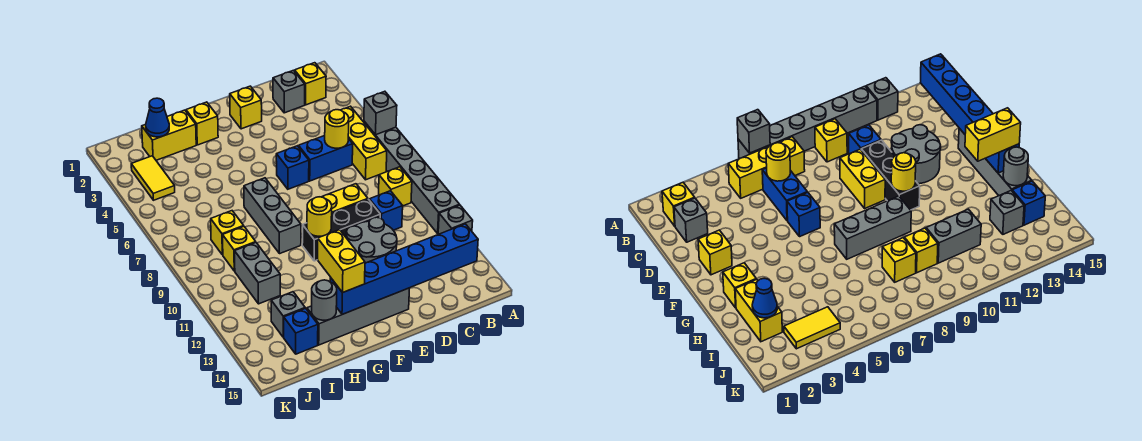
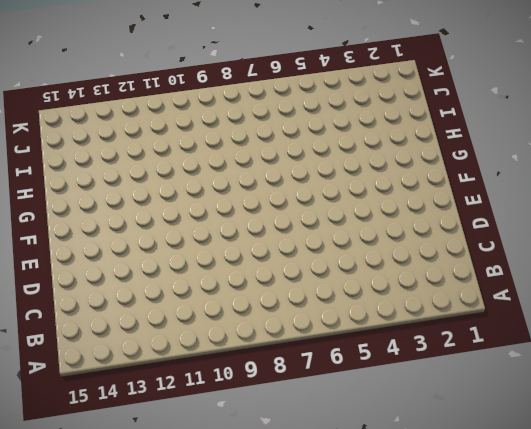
none -> grey brick A6:A11 level 1
none -> grey brick A12 level 1
none -> yellow brick B2 level 1
none -> yellow brick B5:B7 level 1

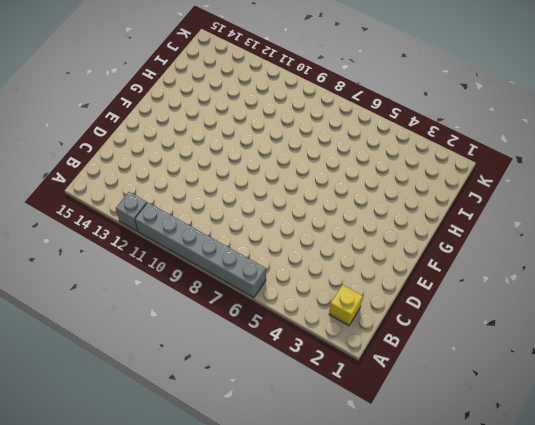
none -> yellow brick B5:B7 level 1
none -> yellow brick B9 level 1
none -> grey brick C2 level 1
none -> blue brick C6:D6 level 1

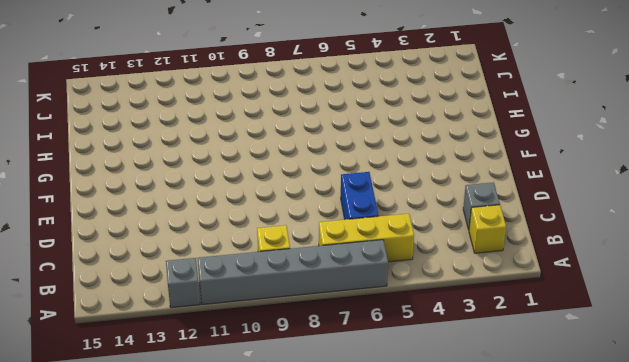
none -> blue brick C10 level 1
none -> yellow brick D9:E9 level 1
none -> black brick D10:F10 level 1
none -> grey round brick D11:E12 level 1

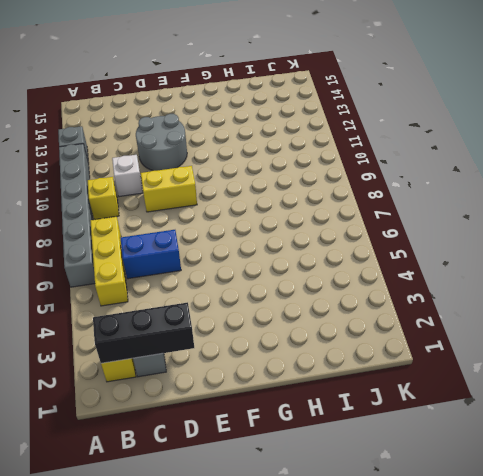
black brick B2:D2 level 2 -> black brick D10:F10 level 1
white brick C10 level 1 -> blue brick C10 level 1
none -> yellow brick E2 level 1
none -> blue brick E6 level 1
none -> grey brick E14:H14 level 1
none -> yellow brick G2 level 1

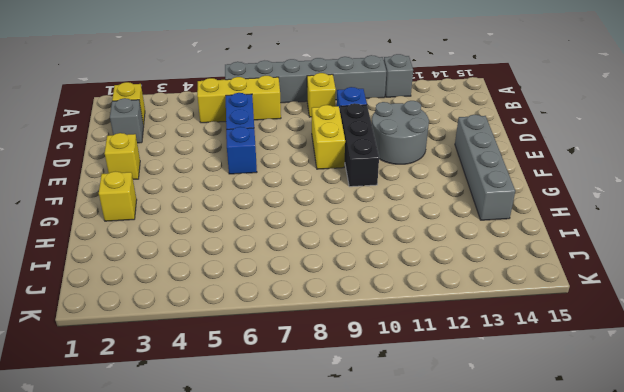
none -> grey brick G7:G9 level 1
none -> yellow brick H2:I2 level 1
none -> yellow brick I8 level 1
none -> yellow brick I9 level 1

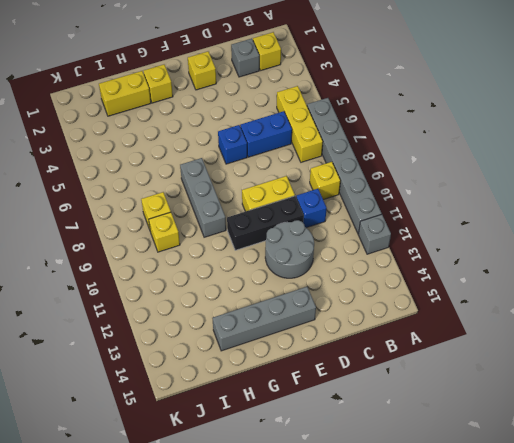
none -> grey brick I10:I11 level 1
none -> grey brick I13 level 1
none -> blue brick I14 level 1
none -> yellow tile J3:J4 level 1

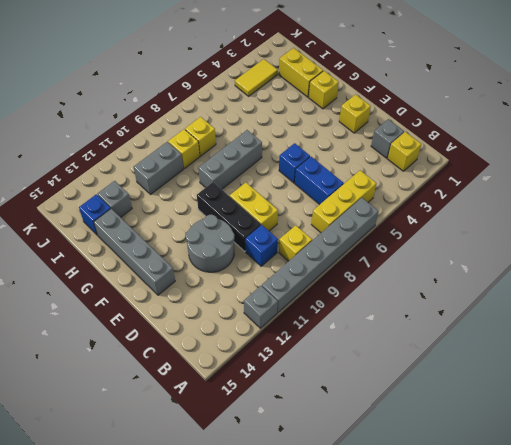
none -> grey brick A6 level 2
none -> blue brick B14:G14 level 2
none -> yellow round brick C6 level 2
none -> yellow round brick F10 level 2

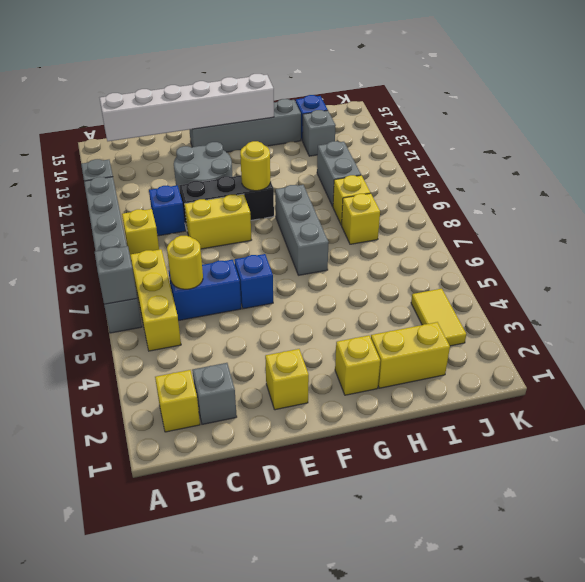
white brick B14:G14 level 2 -> blue brick B14:G14 level 2
none -> grey round brick H14 level 2
none -> blue cone I2 level 2
none -> yellow brick G13:G14 level 3

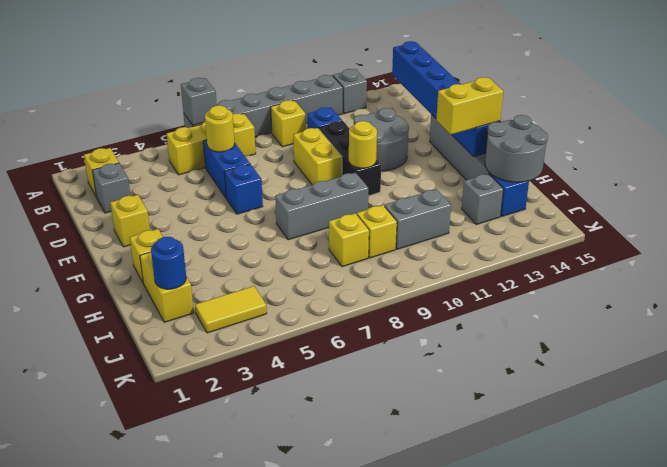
grey round brick H14:I15 level 2 -> grey round brick H14 level 2
blue round brick I2 level 2 -> blue cone I2 level 2

